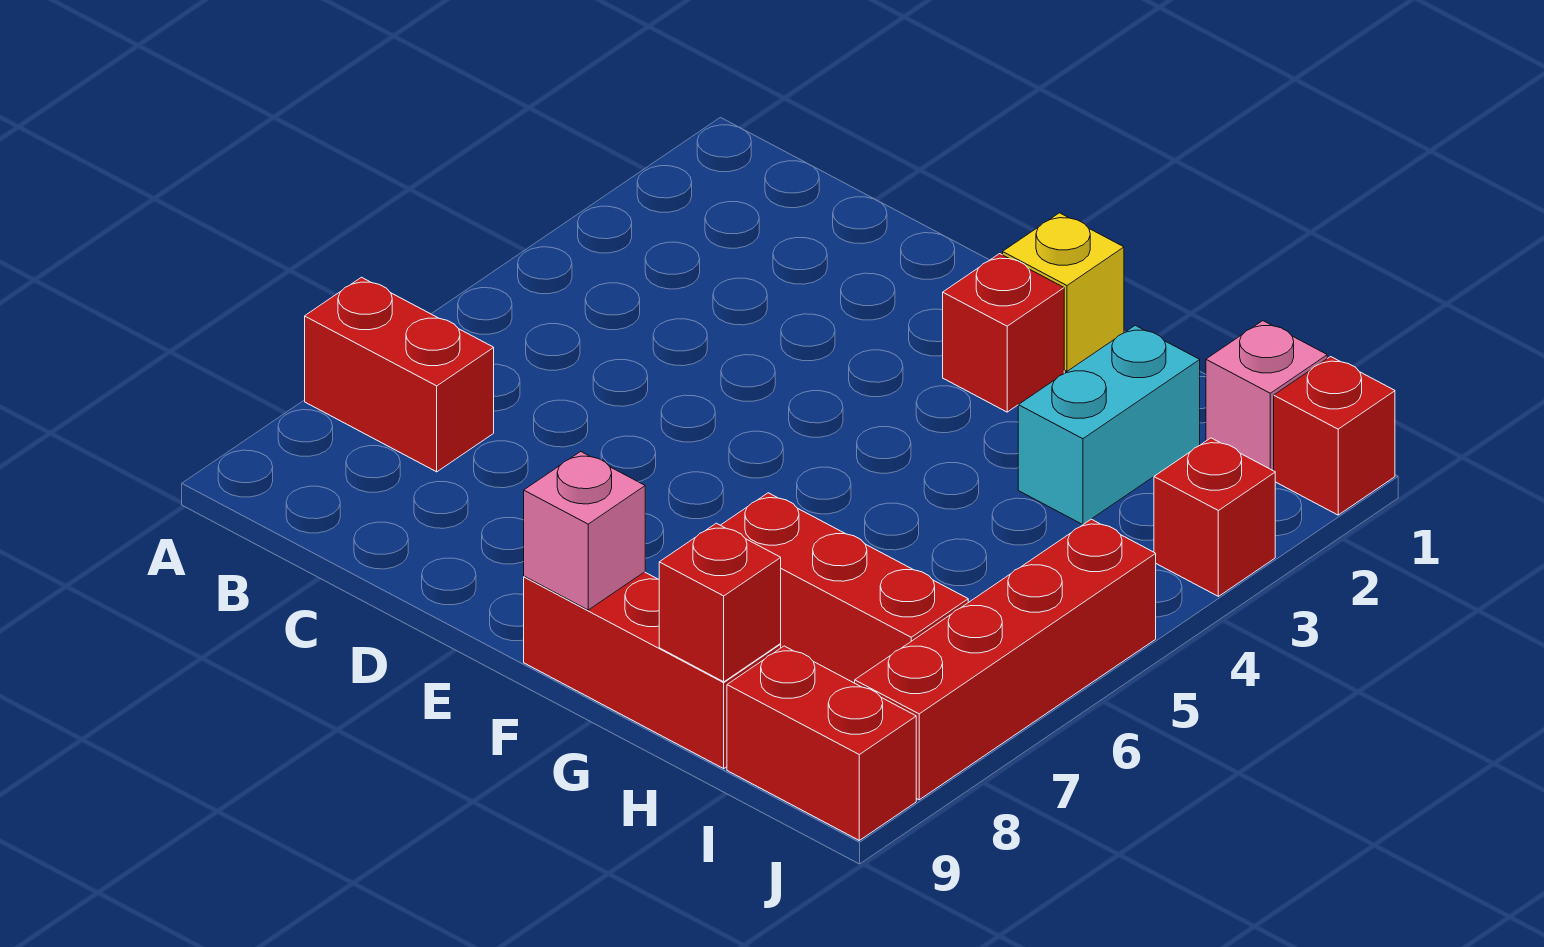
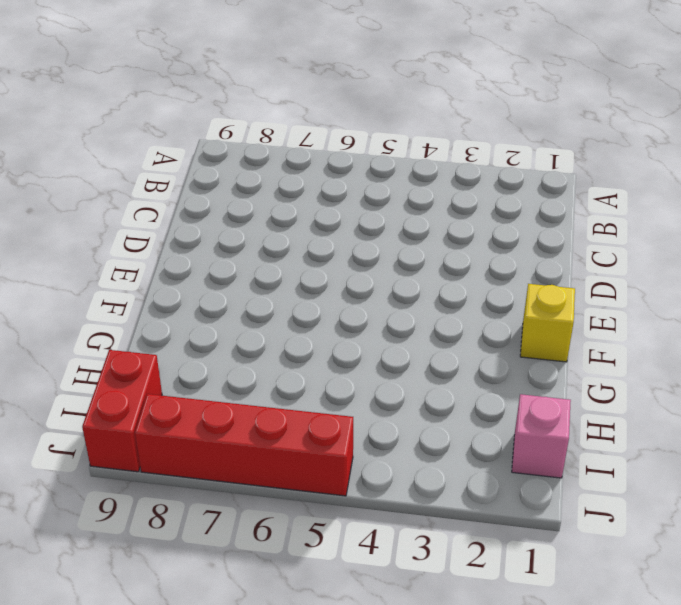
none -> red brick A7:B7 level 1
none -> red brick F2 level 1
none -> red brick F9:H9 level 1

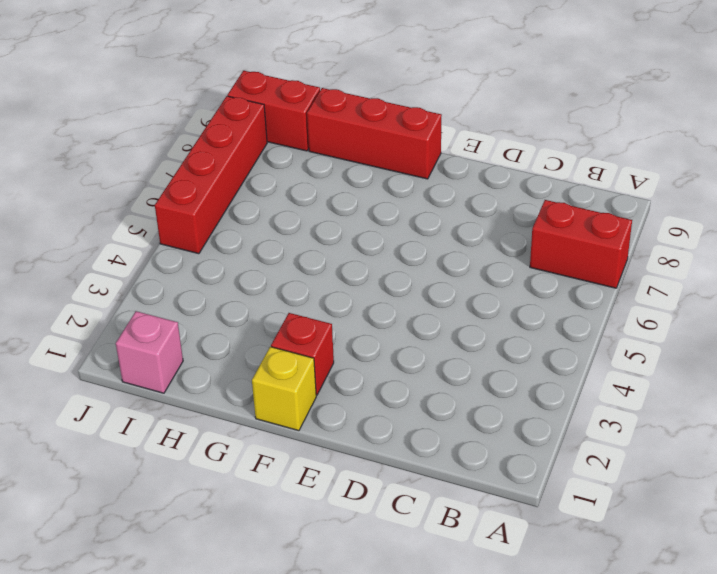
none -> red brick G7:I7 level 1
none -> cyan brick H2:H3 level 1
none -> red brick J1 level 1

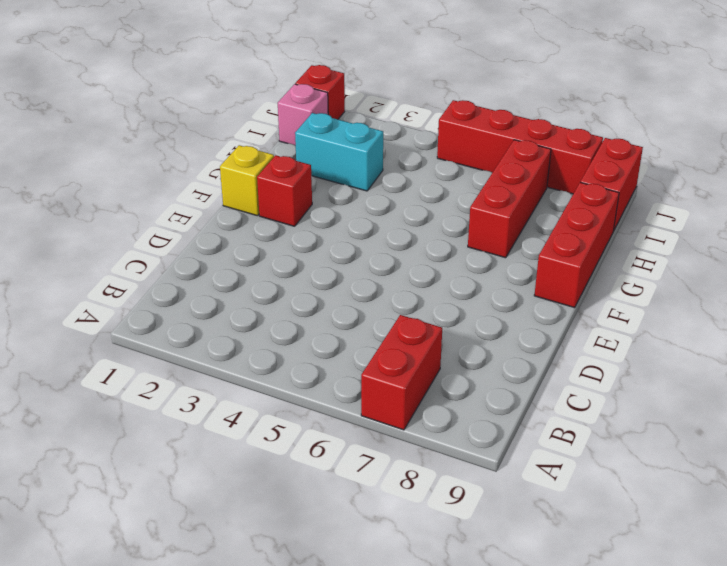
none -> red brick J3 level 1
none -> pink brick F9 level 2
none -> red brick H9 level 2

